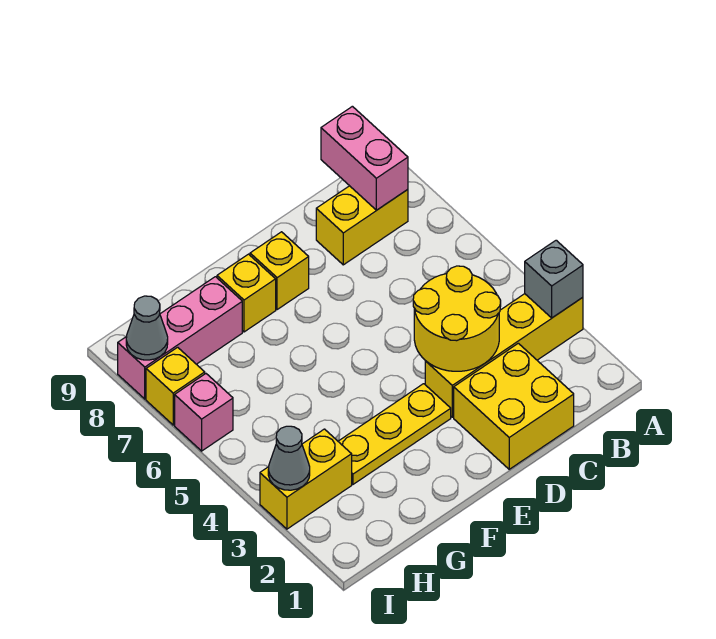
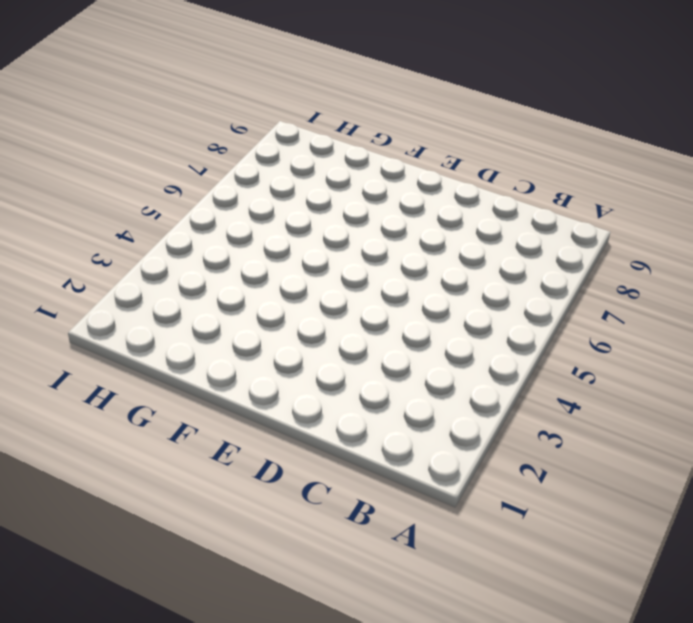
none -> yellow brick A3:D3 level 1
none -> yellow brick B8:C8 level 1
none -> yellow brick C1:D2 level 1

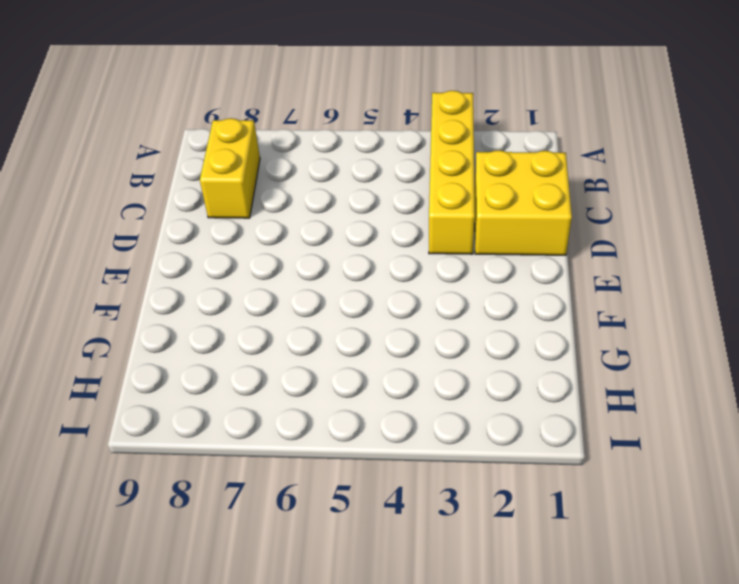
none -> yellow plate E3:G3 level 1
none -> yellow brick E8 level 1
none -> yellow brick F8 level 1

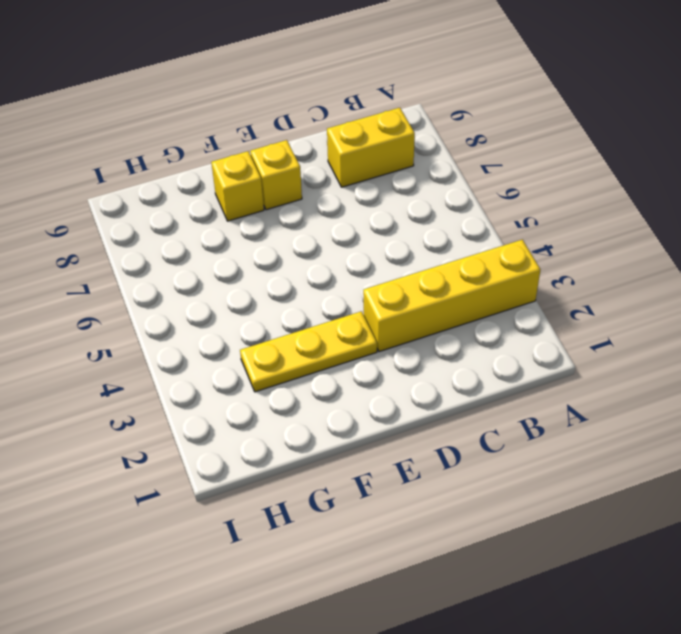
none -> yellow brick C1:D2 level 1
none -> pink brick G8:I8 level 1
none -> yellow brick H3:I3 level 1

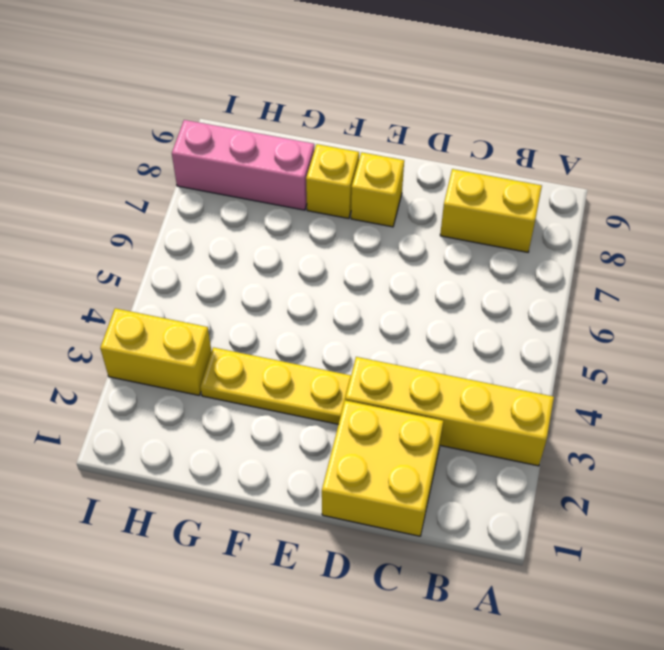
none -> pink brick I6 level 1
none -> yellow brick I7 level 1
none -> grey brick A3 level 2

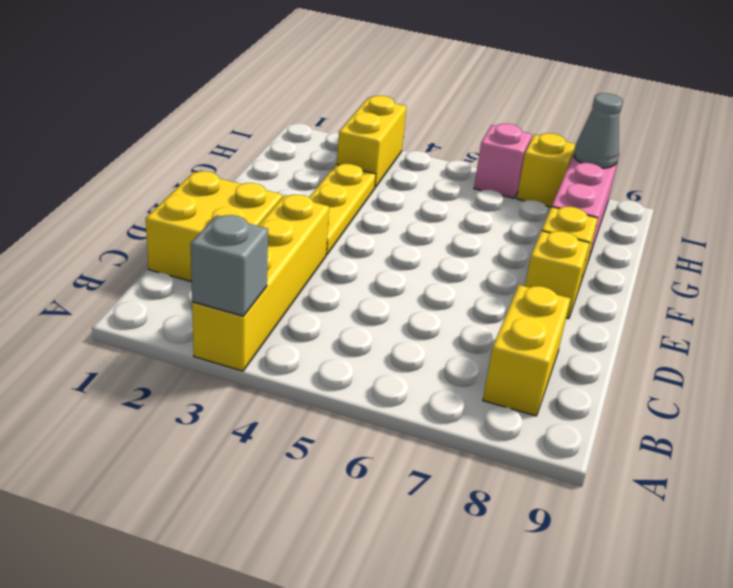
none -> pink brick B8:B9 level 2
none -> yellow round brick C3:D4 level 2
none -> grey cone I3 level 2

